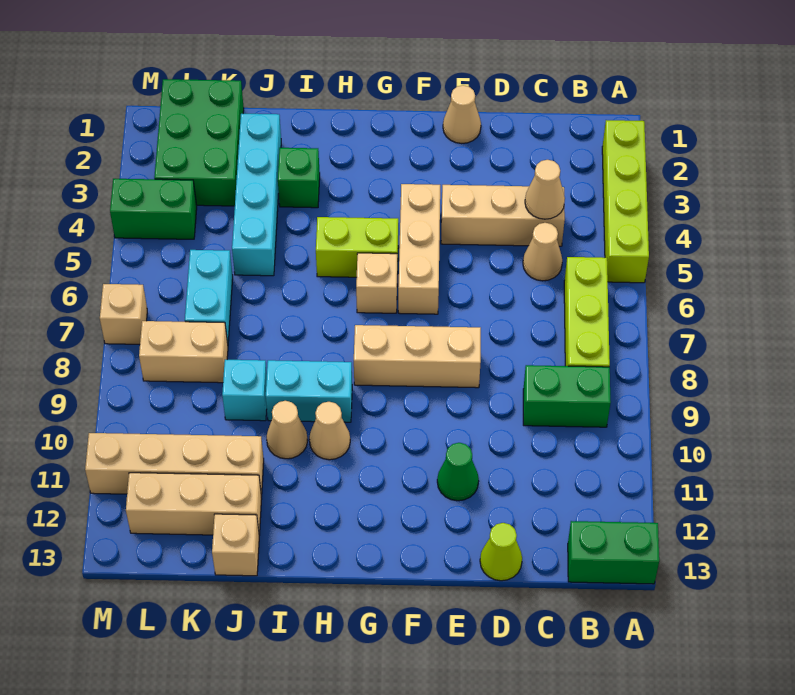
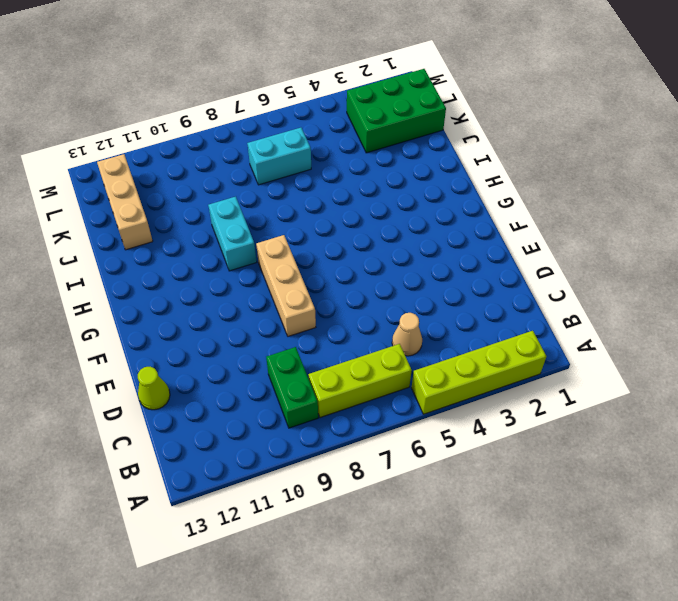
none -> green brick A13:B13 level 1
none -> tan brick C4:E4 level 1
none -> tan cone E1 level 1

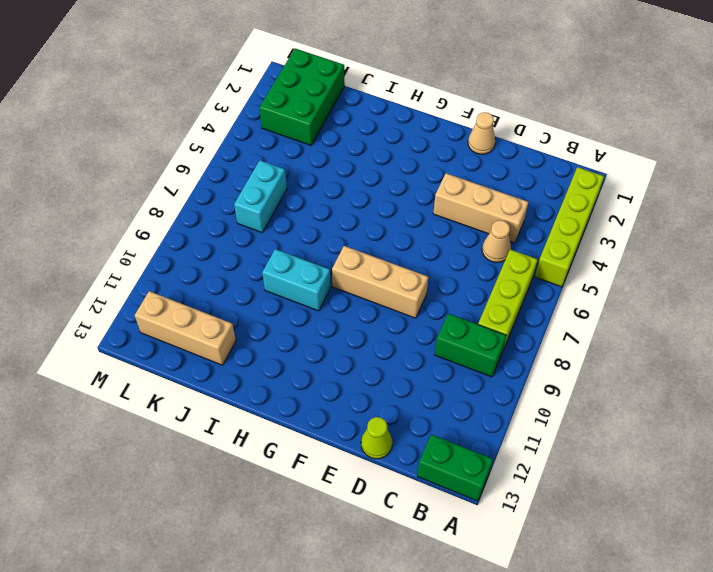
none -> green cone E11 level 1
none -> tan brick F4:F6 level 1
none -> lime brick G5:H5 level 1

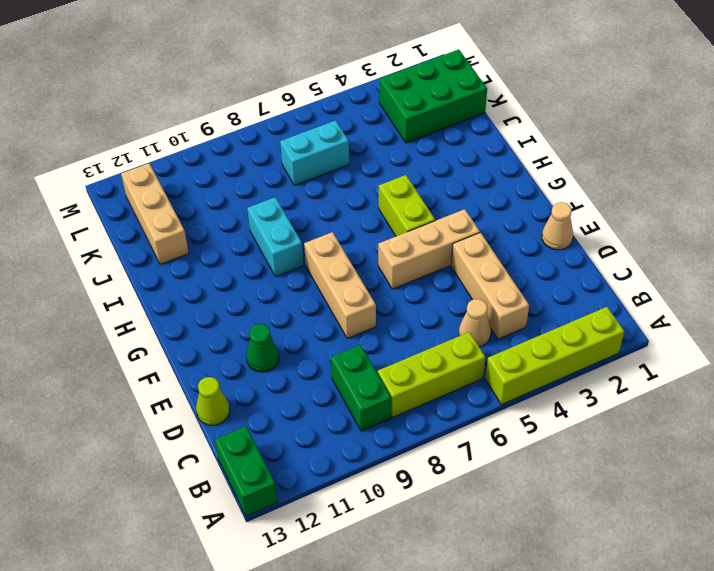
none -> tan brick G6 level 1
none -> tan cone H10 level 1
none -> green brick I3 level 1

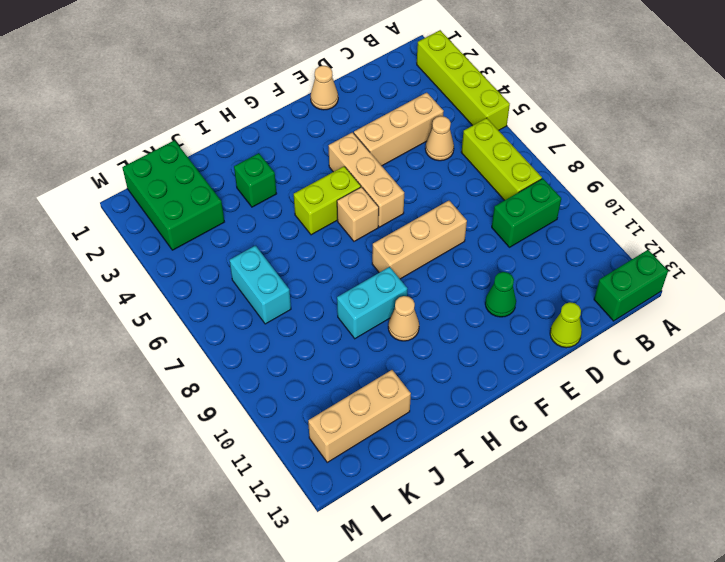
none -> tan cone I10 level 1
none -> cyan brick J2:J5 level 1
none -> cyan brick J9 level 1

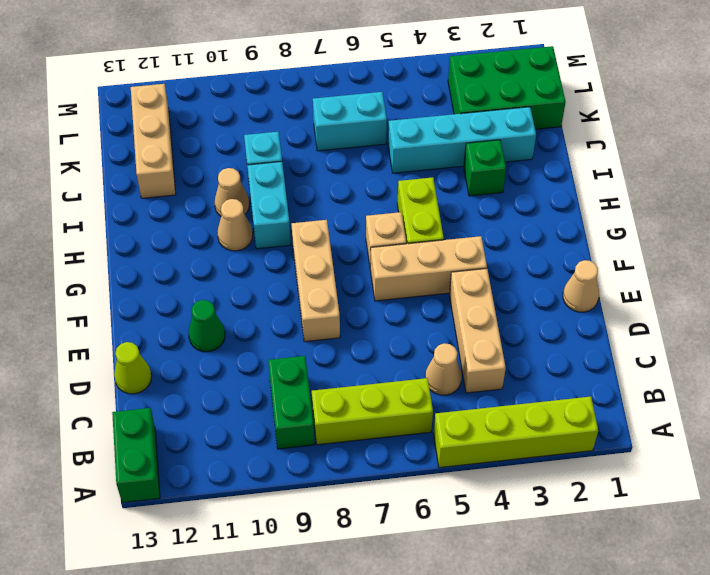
none -> tan brick J11:M11 level 1
none -> tan brick J13 level 1
none -> tan brick K8:L8 level 1

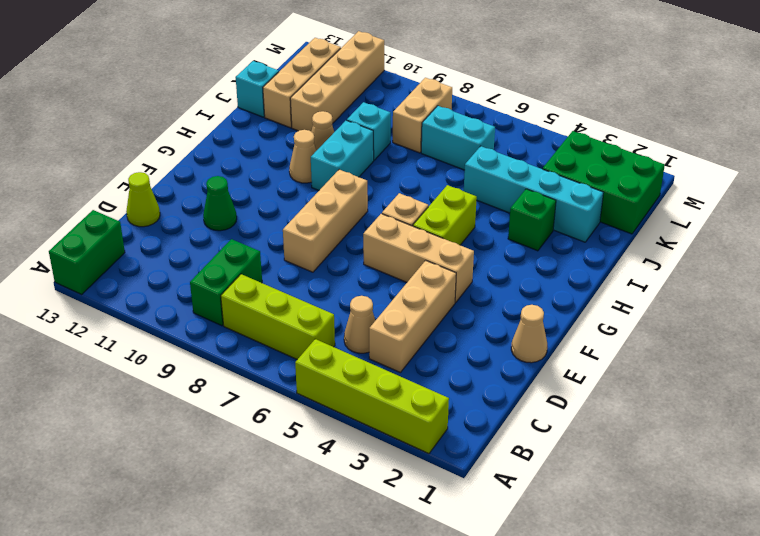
cyan brick J13 level 1 -> tan brick J13 level 1
none -> green brick L4:M4 level 1
none -> tan brick M7 level 1
none -> tan cone C4 level 2

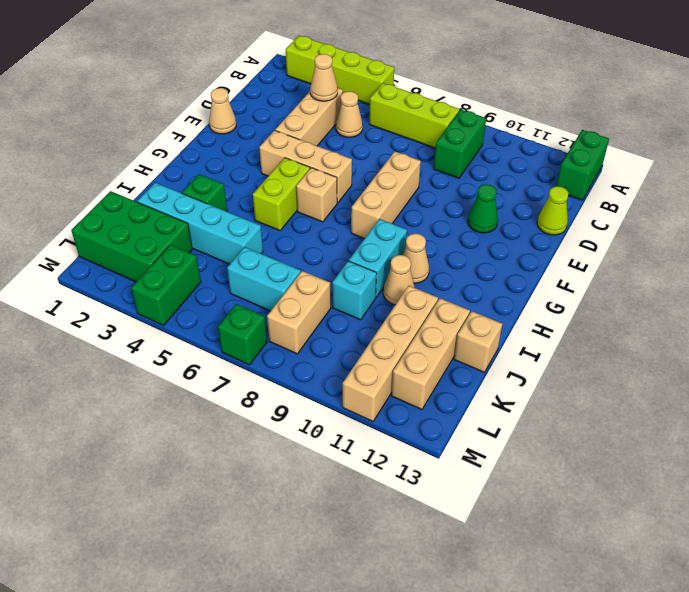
green brick M7 level 1 -> tan brick M7 level 1

